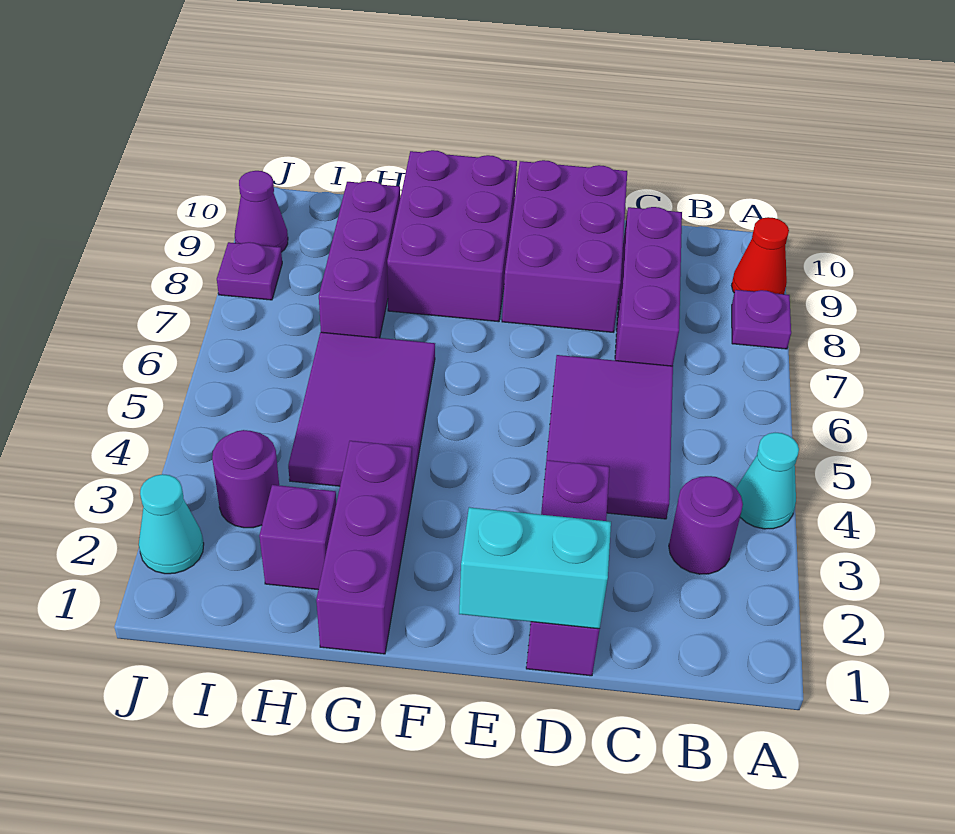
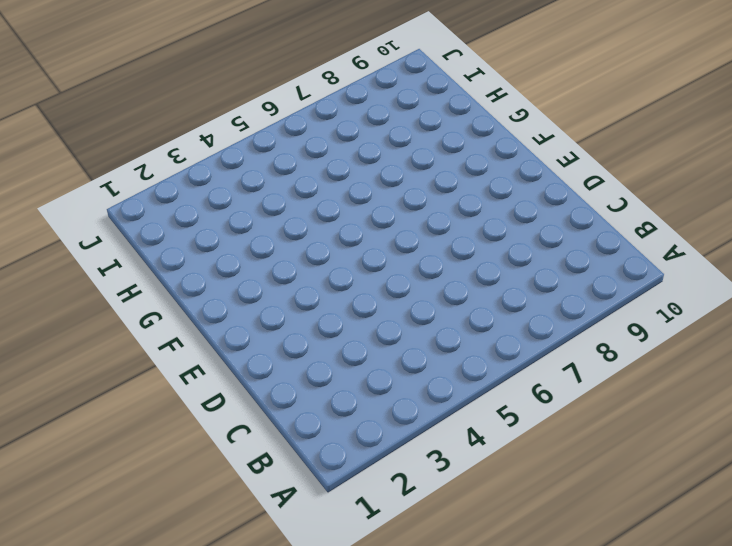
none -> cyan cone A4 level 1
none -> purple plate A8 level 1
none -> red cone A9 level 1

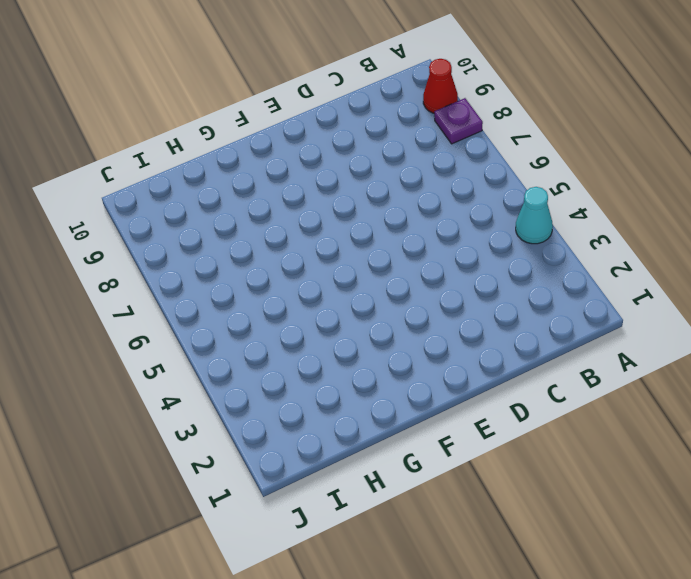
none -> purple round brick B3 level 1
none -> purple tile C4:D6 level 1
none -> purple brick C7:C9 level 1

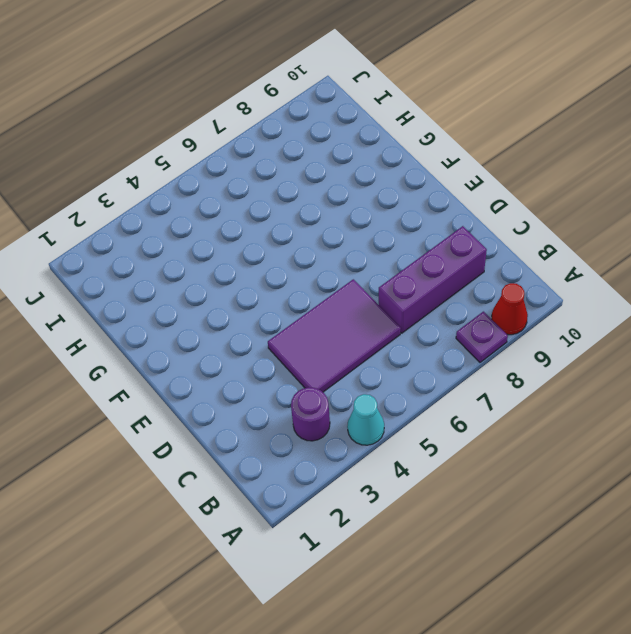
none -> purple brick D1:D3 level 1
none -> purple brick D8:E10 level 1
none -> purple brick F8:G10 level 1

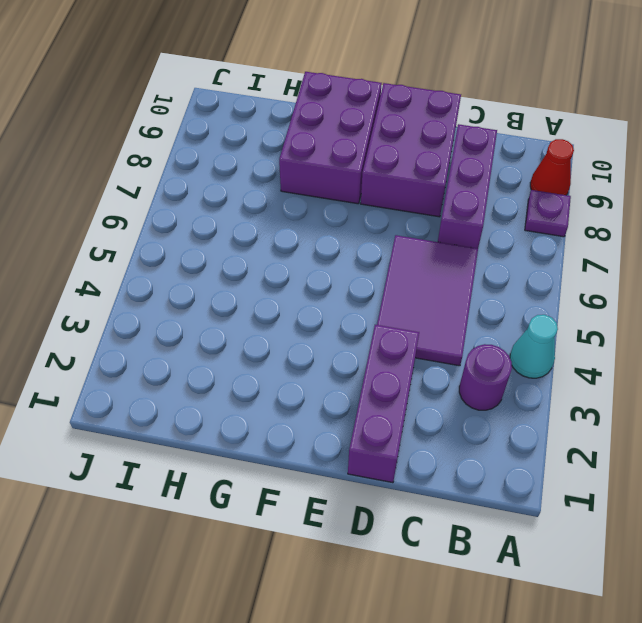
none -> purple brick G1:G3 level 1
none -> purple tile G4:H6 level 1
none -> purple brick H2 level 1

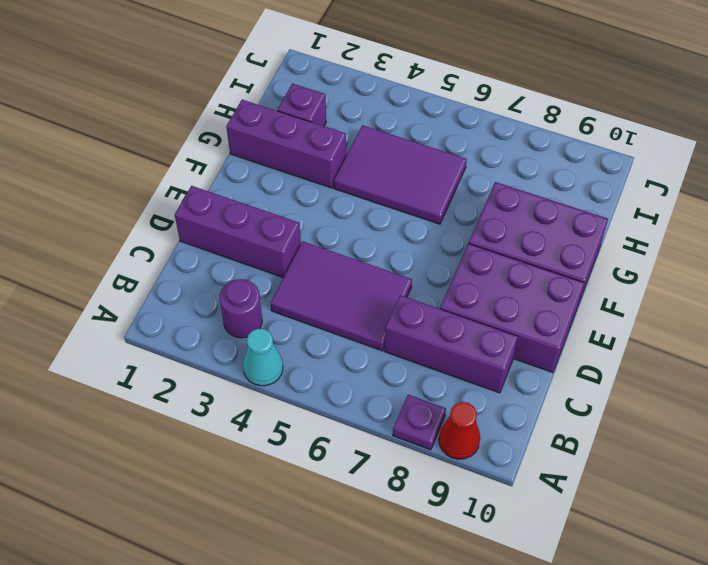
none -> purple brick H7:H9 level 1
none -> purple round brick I3 level 1
none -> cyan cone J2 level 1

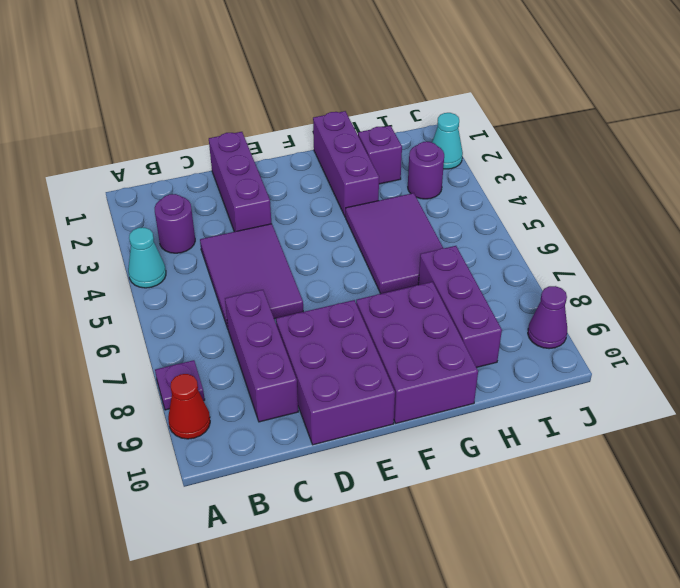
none -> purple plate J8 level 1
none -> cyan brick D1:E1 level 2

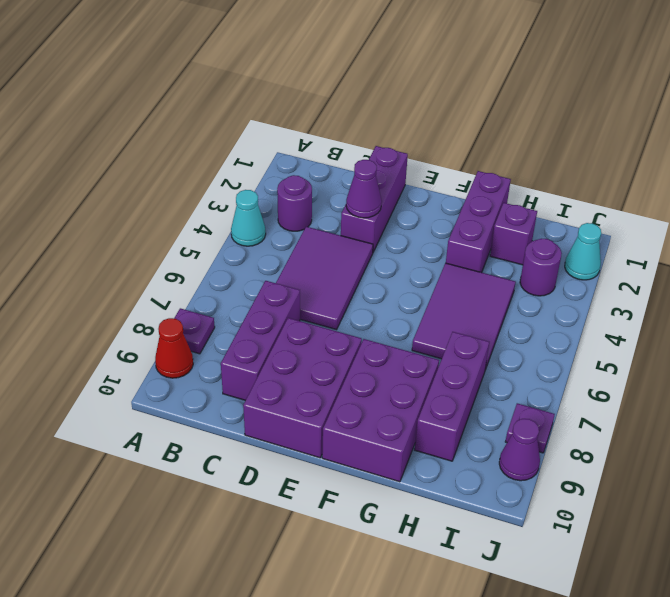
purple cone D3 level 2 -> none
none -> cyan brick D1:E1 level 2

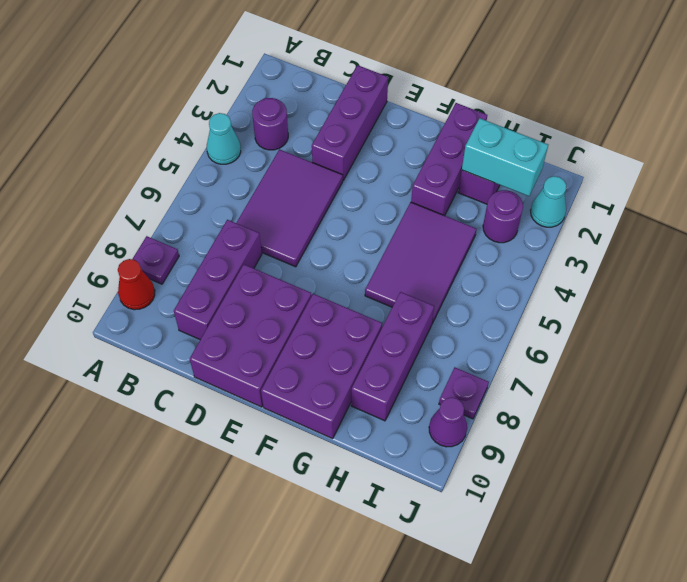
cyan brick H2:I2 level 2 -> cyan brick D1:E1 level 2

